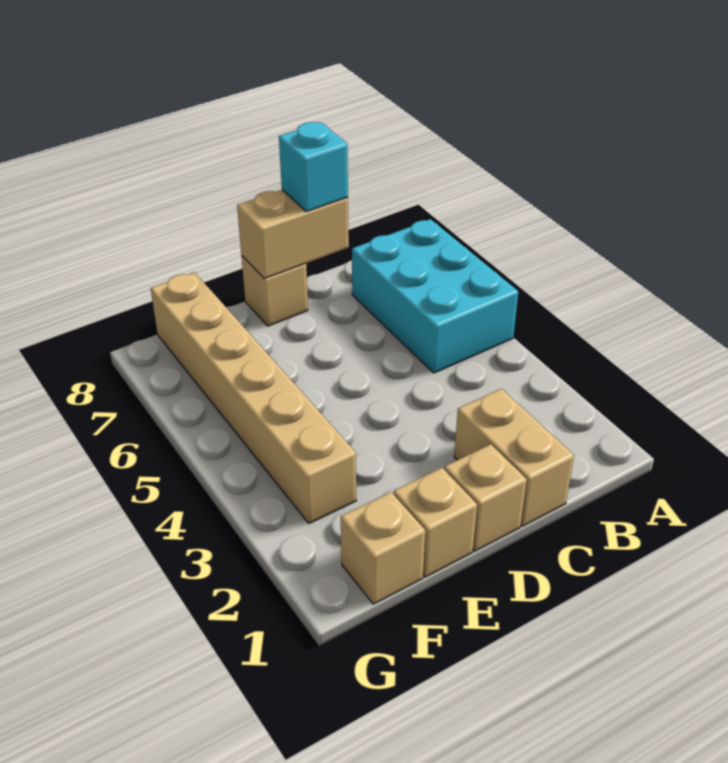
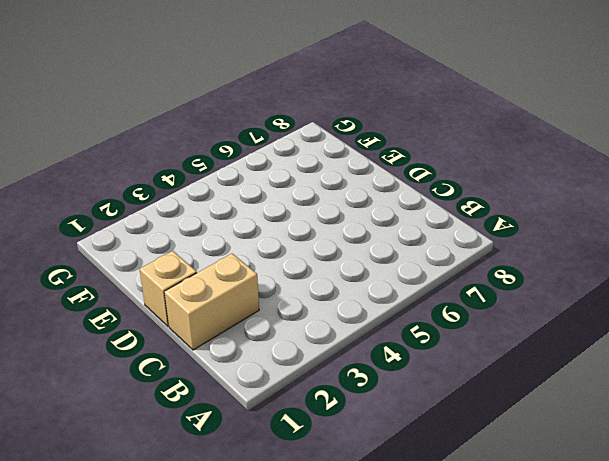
none -> cyan brick A5:B7 level 1
none -> tan brick D8 level 1

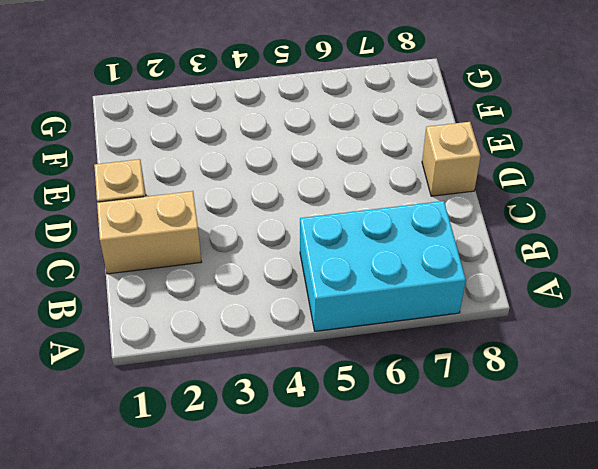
none -> tan brick E1 level 1
none -> tan brick F1 level 1

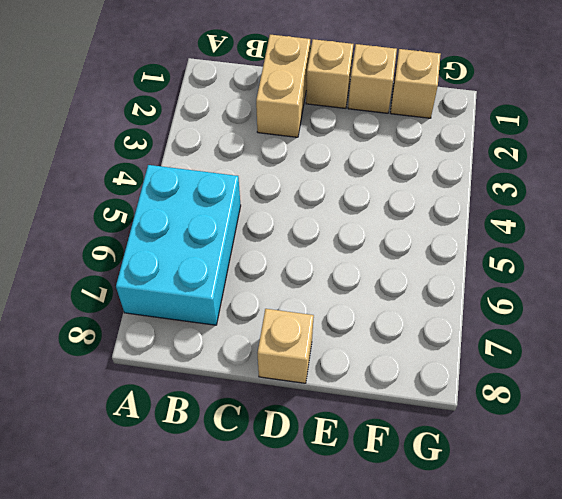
none -> tan brick F3:F8 level 1
none -> tan brick C8:D8 level 2

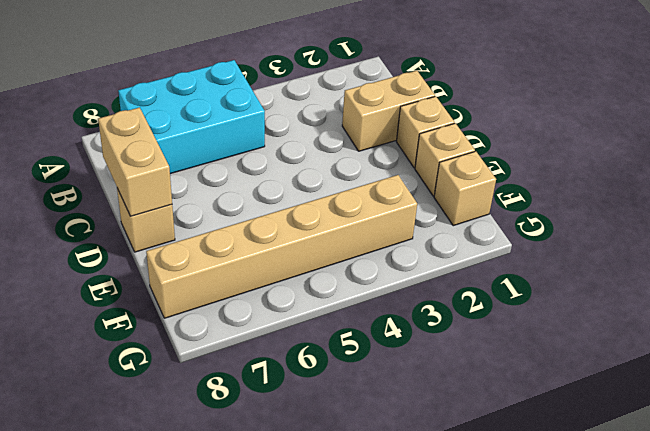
none -> cyan brick C8 level 3

